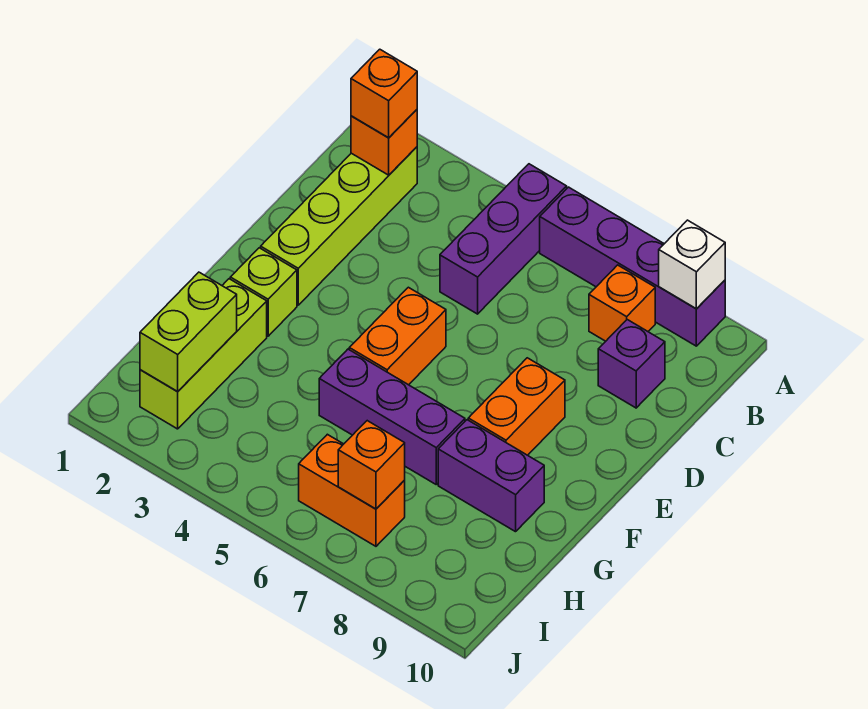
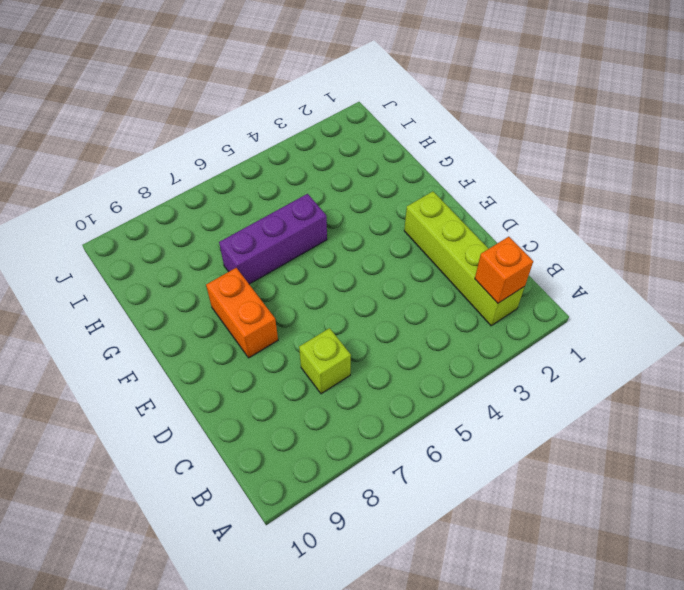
lime brick C7 level 1 -> lime brick F2 level 1
none -> purple brick A5:C5 level 1
none -> purple brick A6:A9 level 1
none -> orange brick B8 level 1

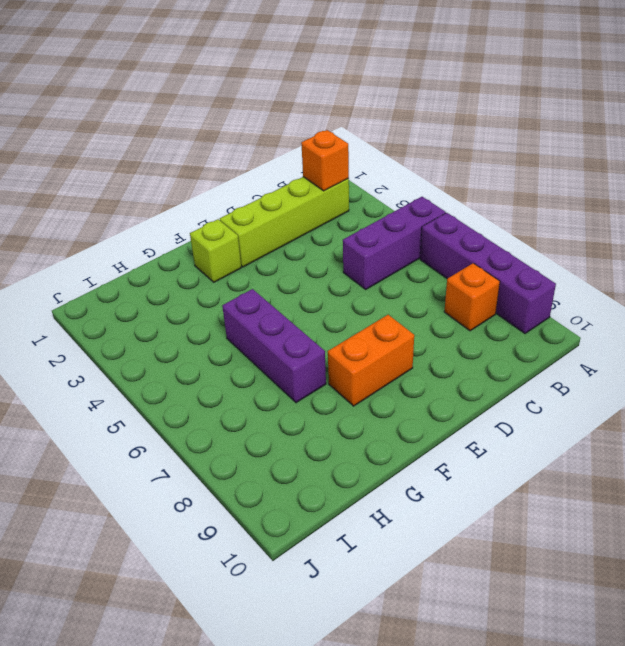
none -> purple brick C9 level 1
none -> orange brick E5:F5 level 1
none -> lime brick G2:I2 level 1

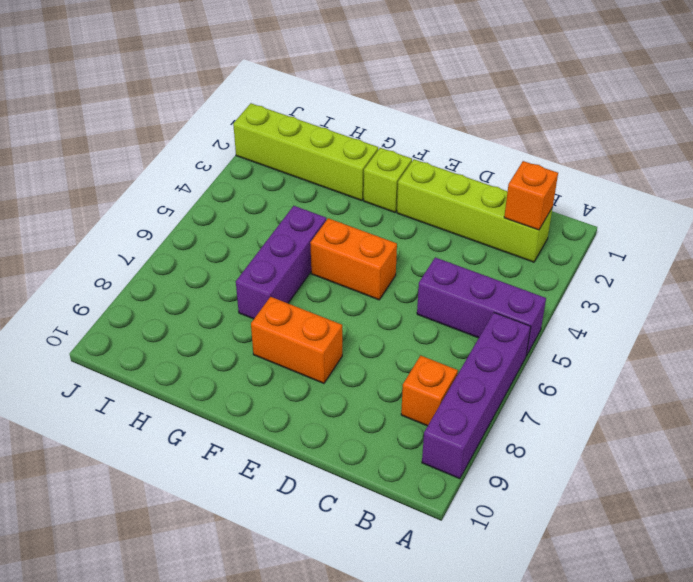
lime brick G2:J2 level 1 -> lime brick G2:I2 level 1
none -> purple brick C9 level 1
none -> purple brick G8:G9 level 1
none -> orange brick I6:I7 level 1

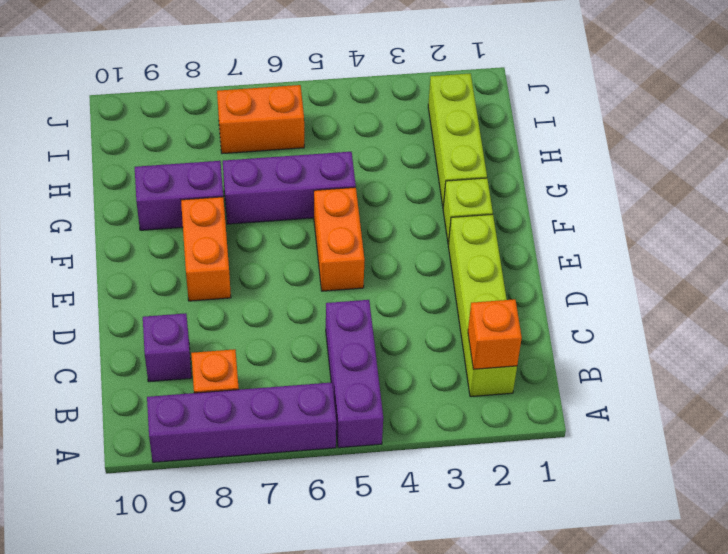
none -> white brick A9 level 2
none -> lime brick H2:I2 level 2
none -> orange brick I7 level 2

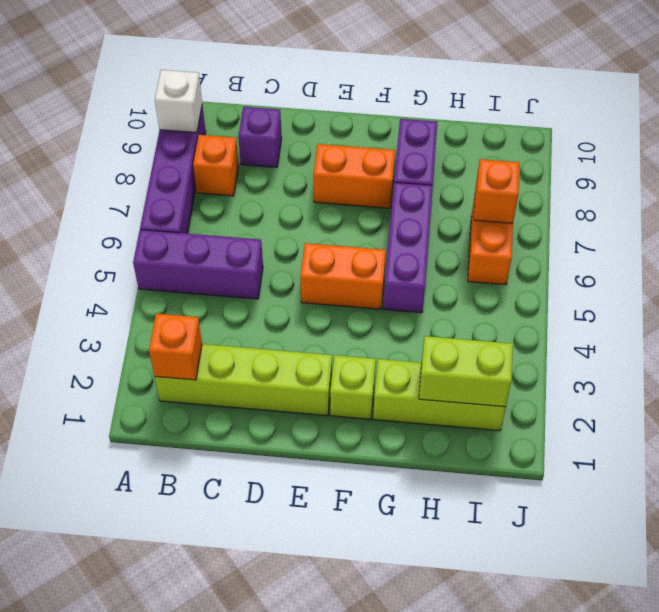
none -> orange brick B2 level 3

